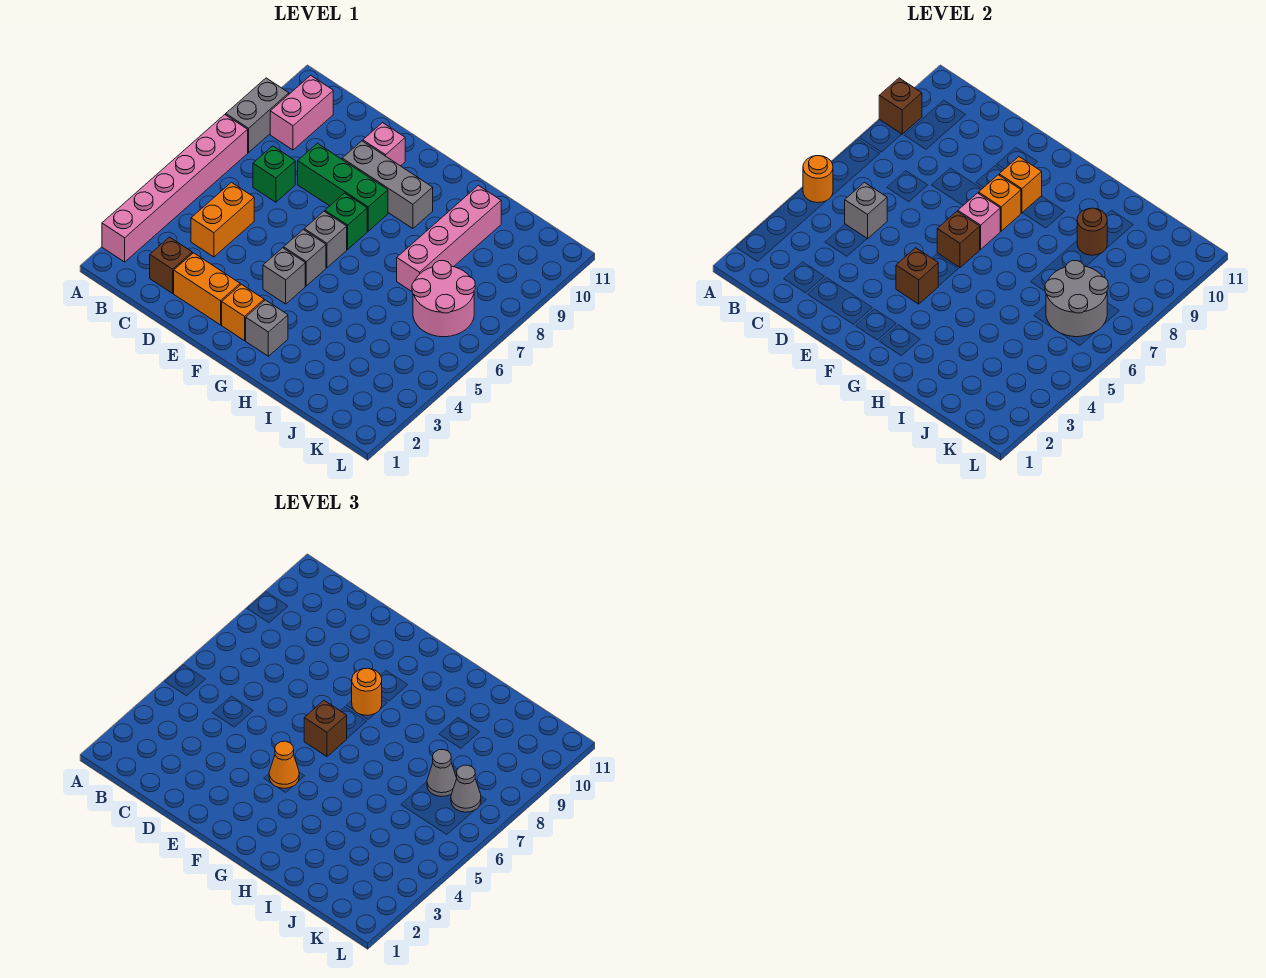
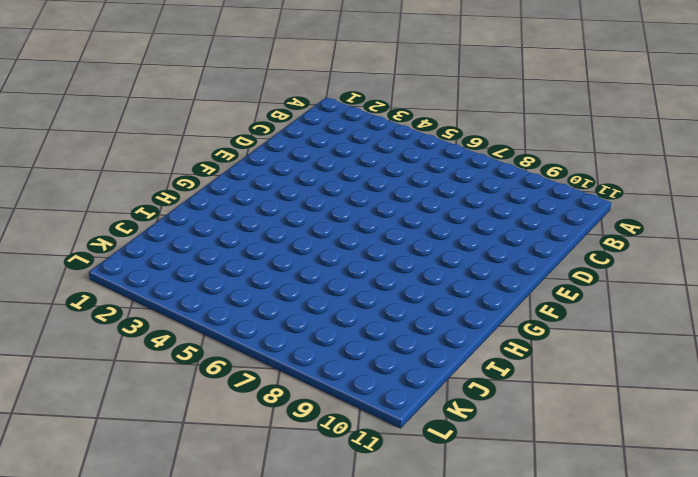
none -> pink brick A2:A7 level 1
none -> grey brick A8:A9 level 1
none -> pink brick B9:B10 level 1
none -> brown brick C2 level 1

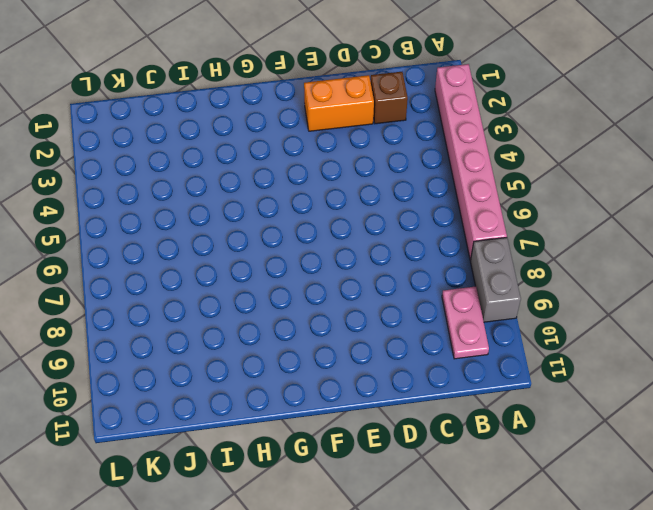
pink plate B9:B10 level 1 -> pink brick B9:B10 level 1
none -> orange brick C4:C5 level 1
none -> green brick C7 level 1
none -> green brick D8:F8 level 1
none -> grey brick E9:G9 level 1

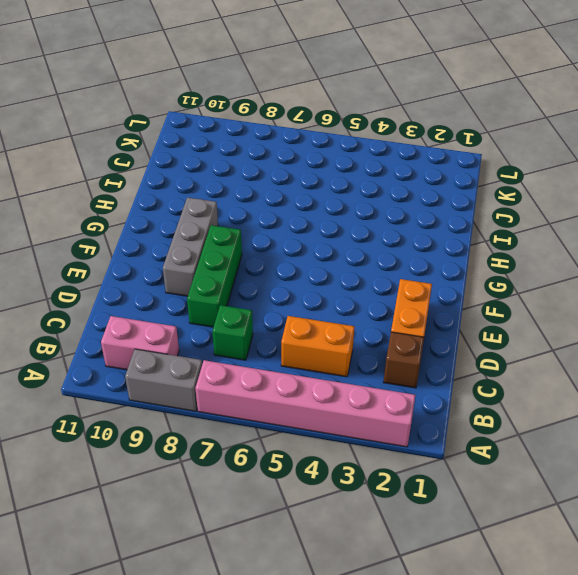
none -> pink brick E10 level 1
none -> orange brick F2 level 1
none -> grey brick F4 level 1
none -> grey brick F5 level 1

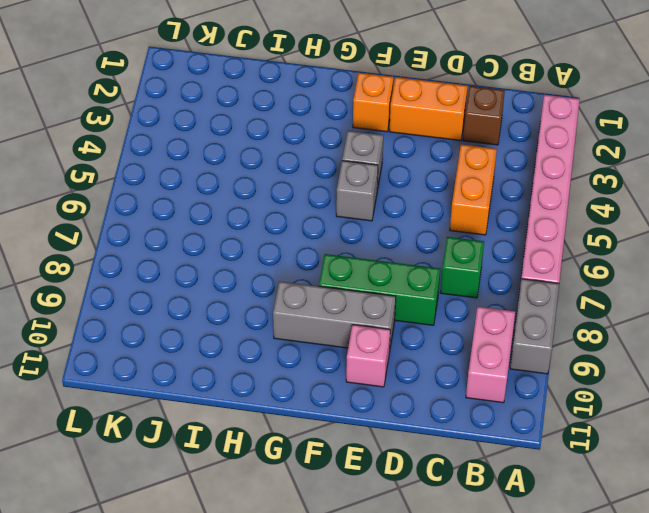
none -> grey brick F6 level 1
none -> green brick F7 level 1
none -> grey brick G2 level 1
none -> pink brick I7:I10 level 1

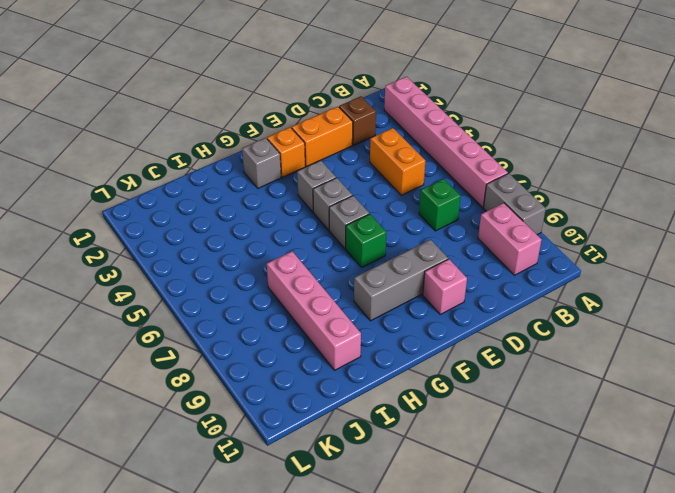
none -> green brick D8:F8 level 1
none -> pink round brick J6:K7 level 1
none -> orange round brick A5 level 2
none -> brown brick A9 level 2

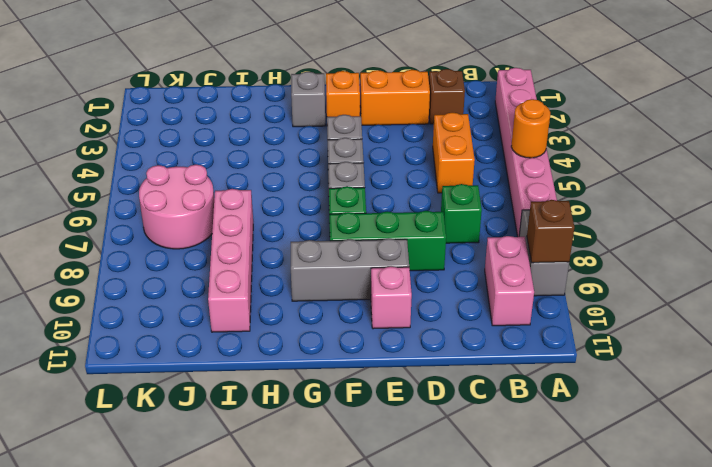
none -> grey brick C5 level 2
none -> brown brick F4 level 2
none -> brown brick F6 level 2
none -> pink brick F7 level 2

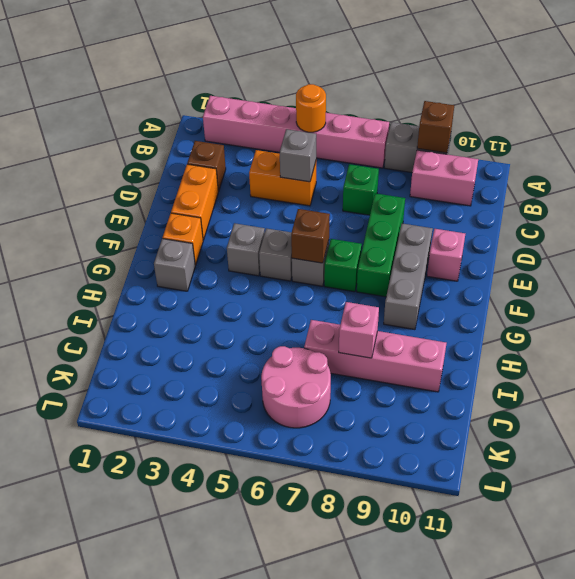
pink brick I8 level 2 -> pink brick F7 level 2
none -> brown brick F4 level 2
none -> orange brick F8 level 2
none -> orange brick F9 level 2
none -> brown round brick I9 level 2

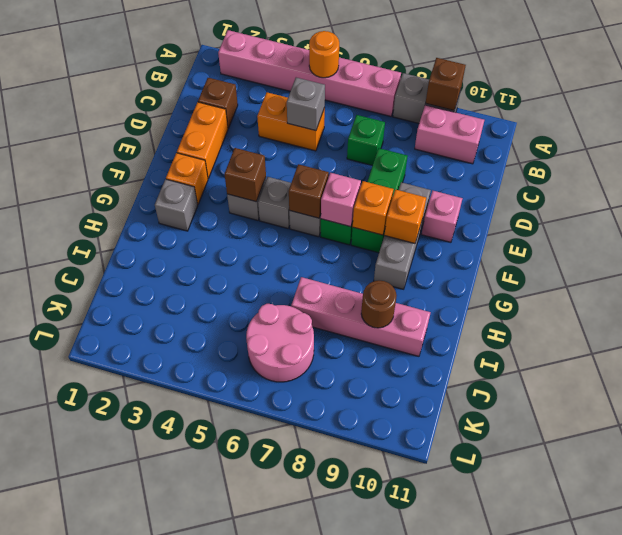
none -> grey round brick J6:K7 level 2
none -> orange cone F4 level 3
none -> brown brick F6 level 3
none -> orange round brick F8 level 3

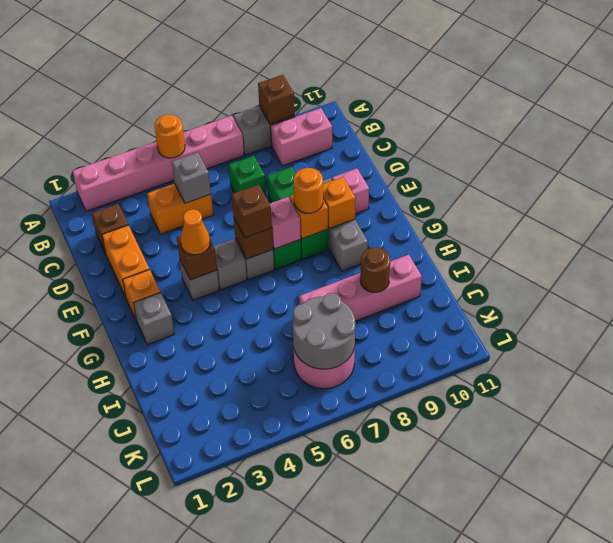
none -> grey cone J7 level 3
none -> grey cone K7 level 3

